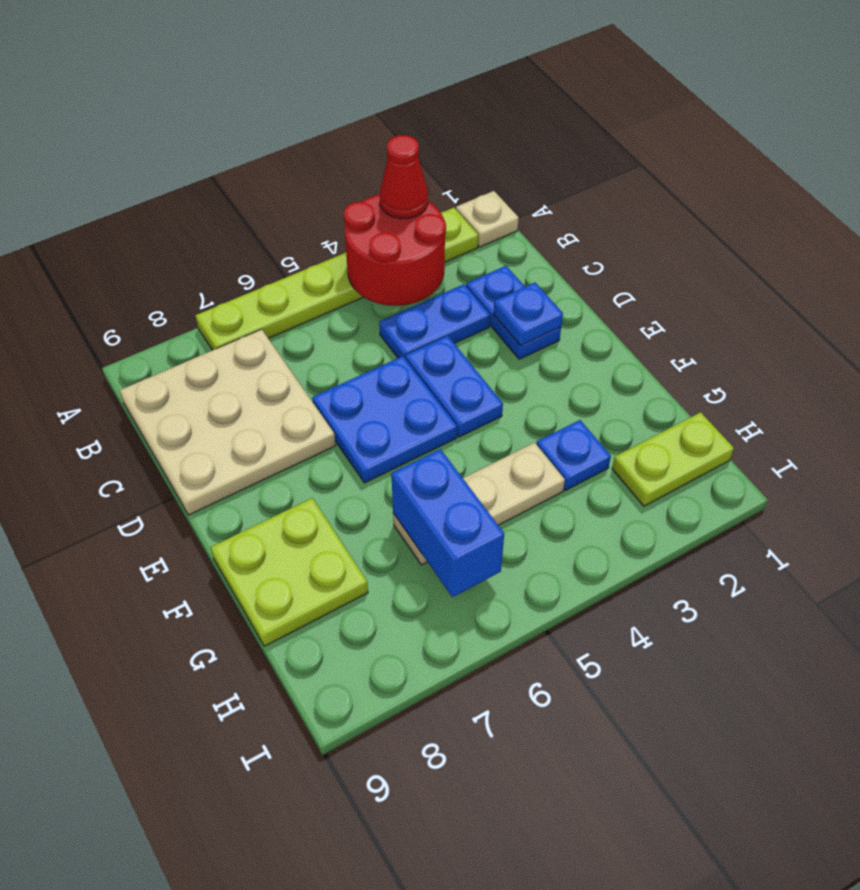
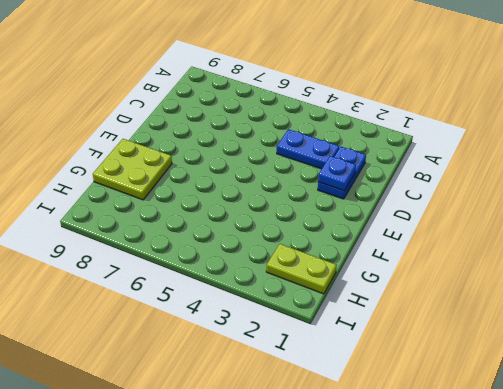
none -> tan plate A1 level 1
none -> lime plate A2:A7 level 1
none -> tan plate B7:D9 level 1

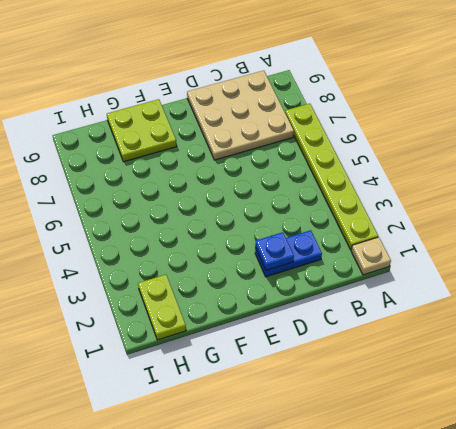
none -> blue plate C3:C4 level 1
none -> blue plate D4:E4 level 1
none -> blue plate D5:E6 level 1

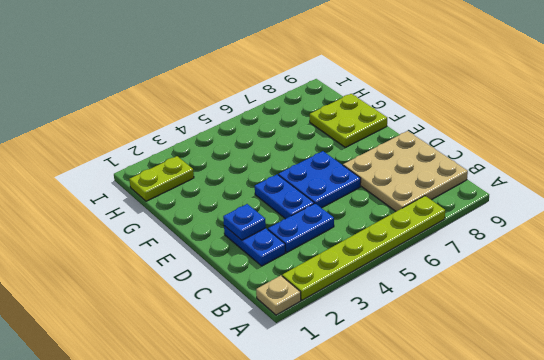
none -> blue plate G3 level 1
none -> tan plate G4:G6 level 1
none -> red round brick A3:B4 level 2

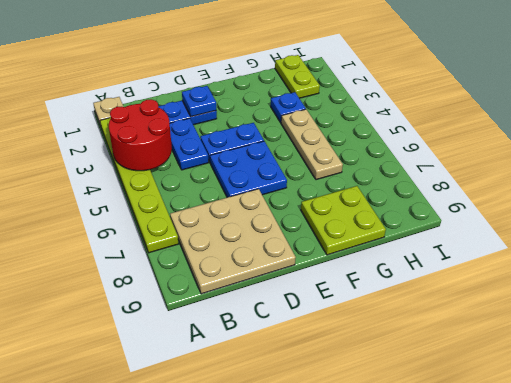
none -> blue brick G6:H6 level 2
none -> red cone A3 level 3

